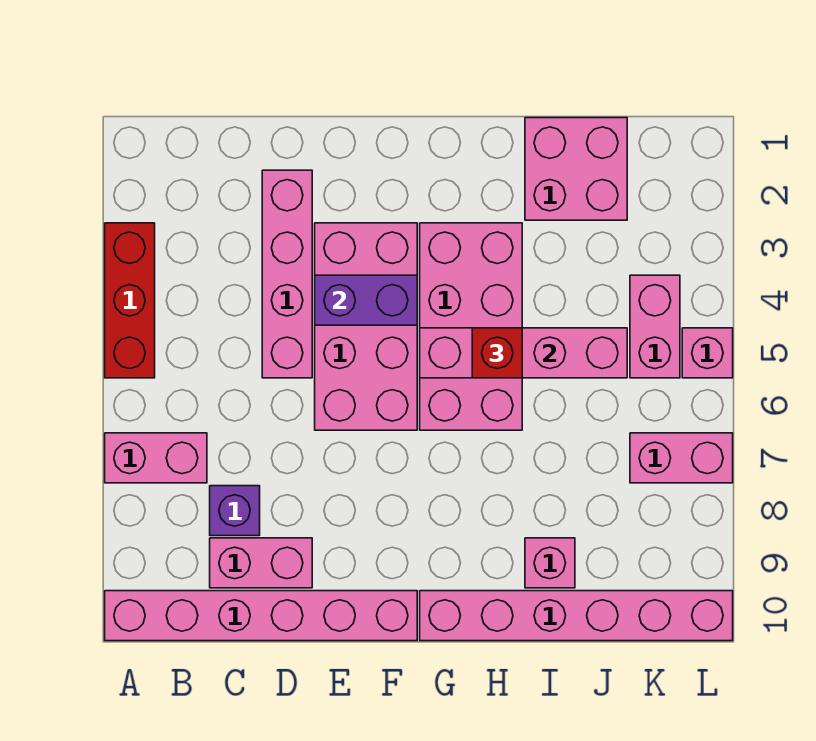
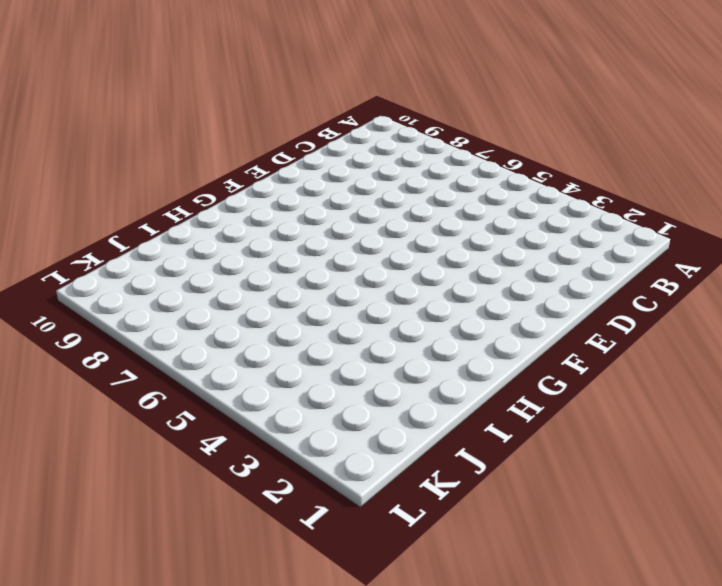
none -> red brick A3:A5 level 1
none -> pink brick A7:B7 level 1
none -> pink brick A10:F10 level 1

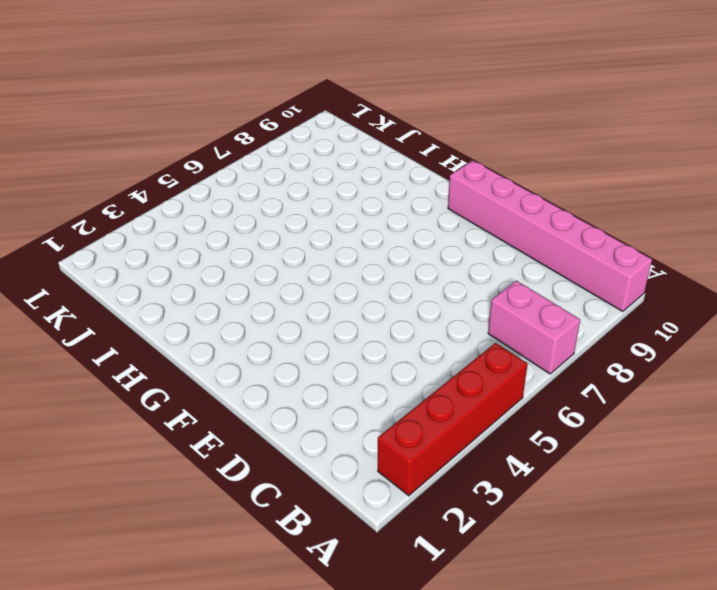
red brick A2:A5 level 1 -> red brick A3:A5 level 1
none -> purple brick C8 level 1
none -> pink brick C9:D9 level 1
none -> pink brick D2:D5 level 1

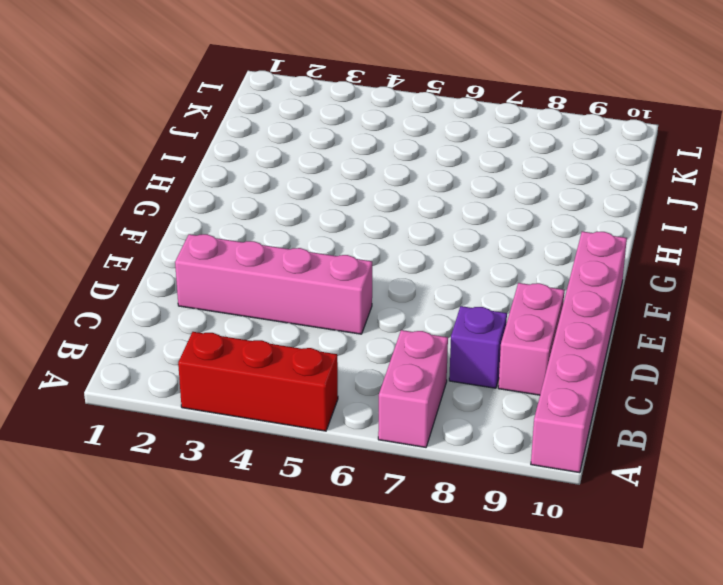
none -> pink brick E3:F6 level 1
none -> pink brick G3:H6 level 1
none -> pink brick G10:L10 level 1

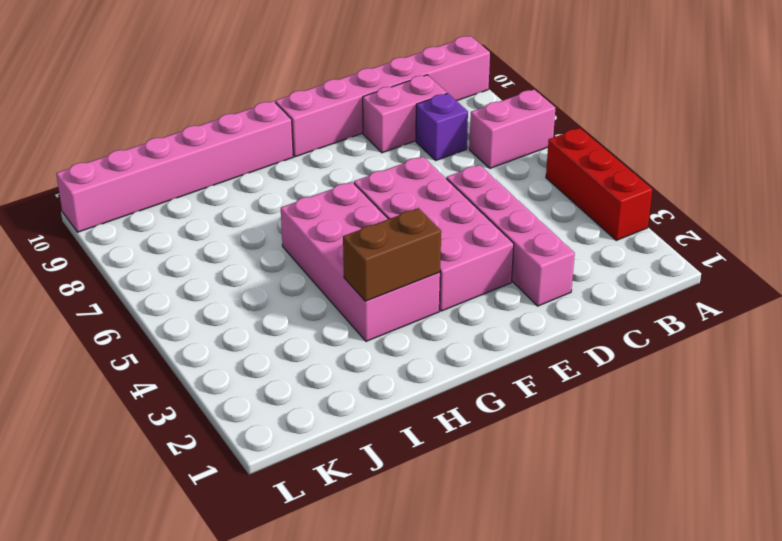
brown brick G3:H3 level 2 -> none
none -> pink brick I1:J2 level 1
none -> pink brick I9 level 1
none -> pink brick K4:K5 level 1

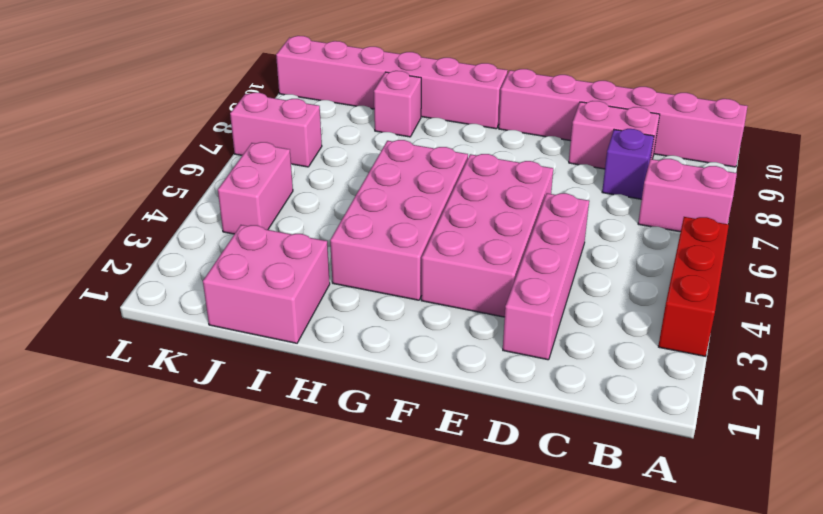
none -> pink brick L5 level 1
none -> purple brick E4:F4 level 2
none -> pink brick G5:J5 level 2

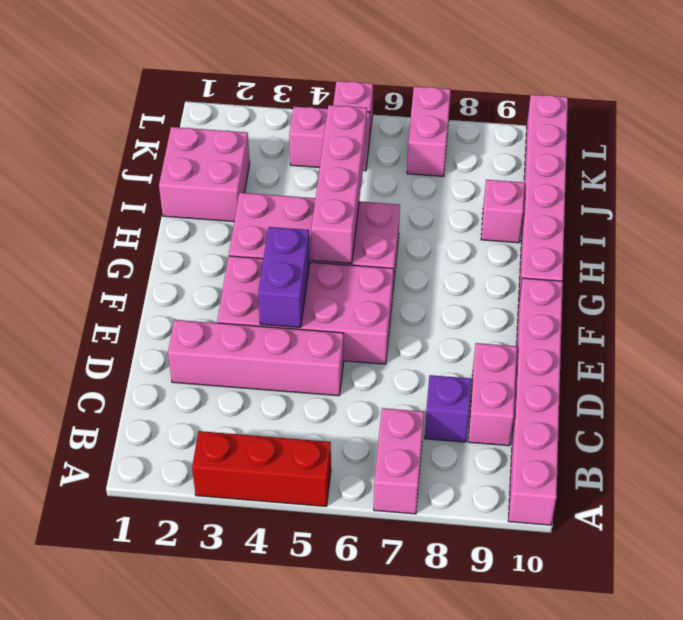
none -> red brick H5 level 3

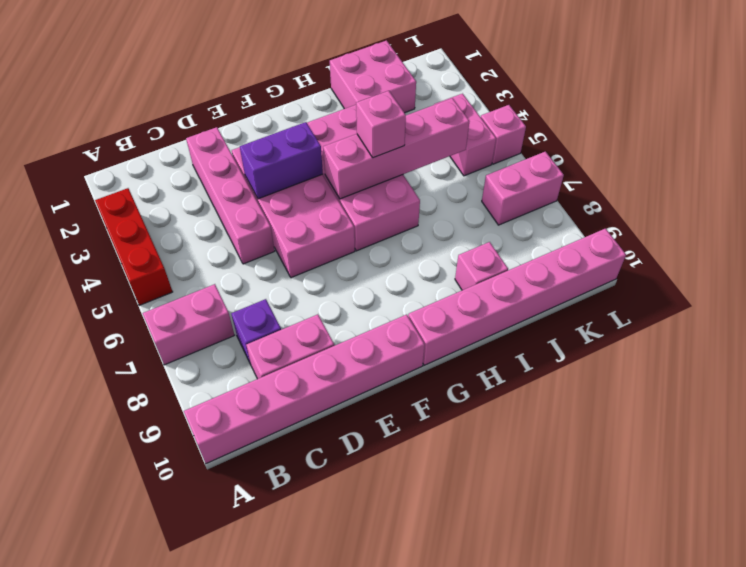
pink brick H5 level 3 -> red brick H5 level 3

